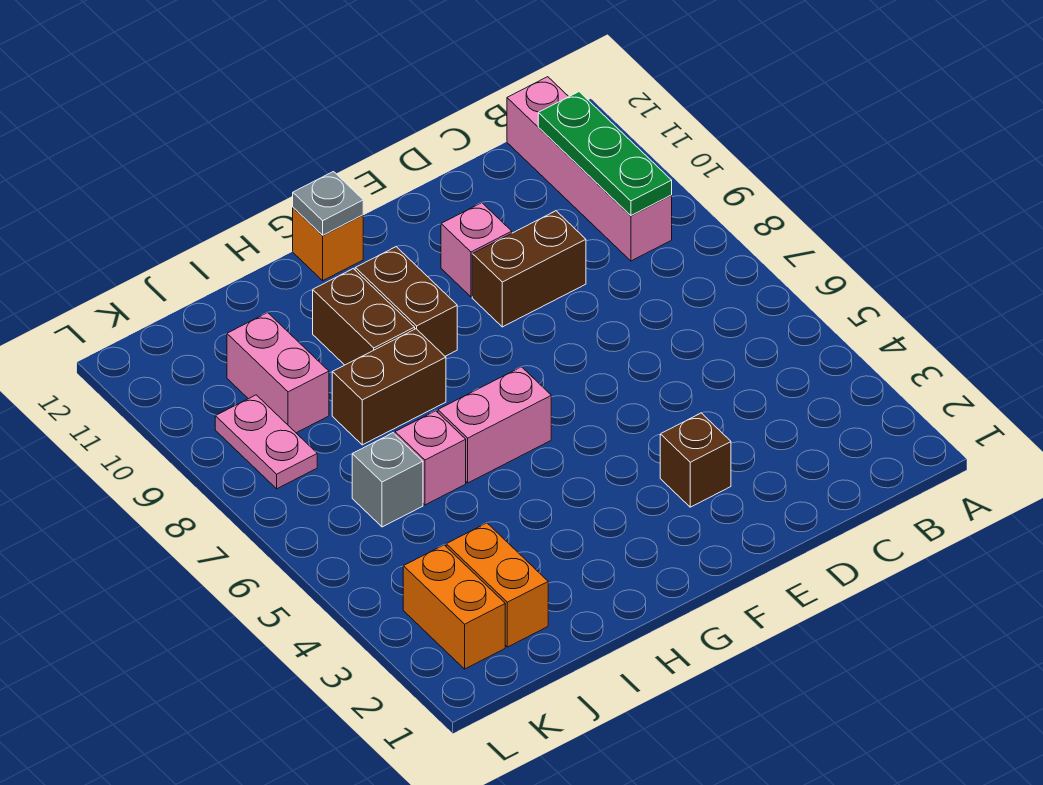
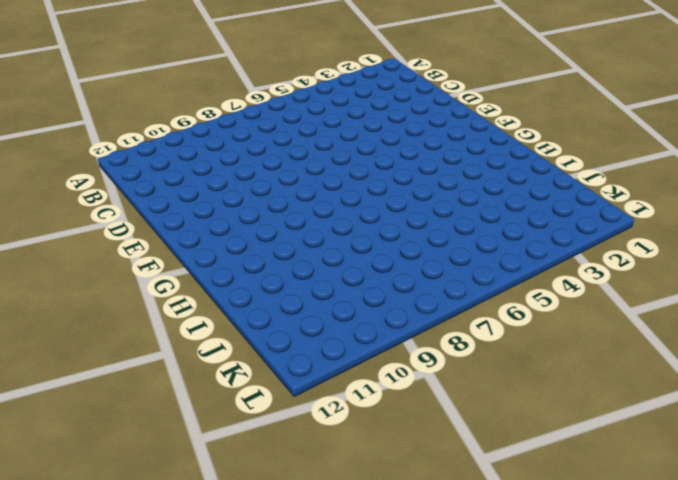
none -> pink brick B9:B12 level 1
none -> brown brick D9:E9 level 1
none -> brown brick E3 level 1

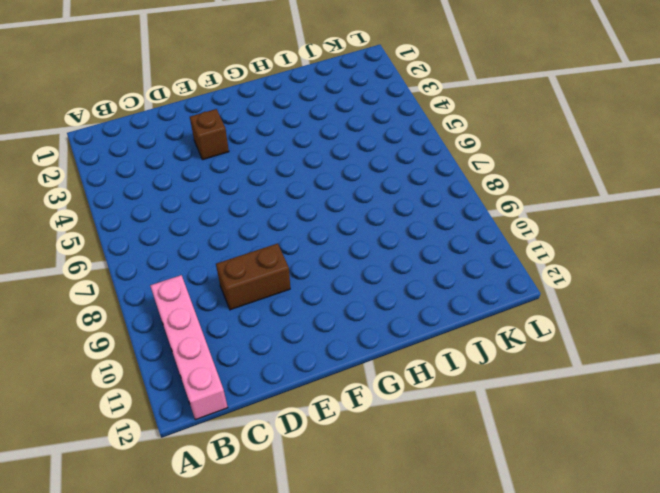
none -> pink brick E10 level 1
none -> pink brick G6:H6 level 1
none -> brown brick G9:G10 level 1

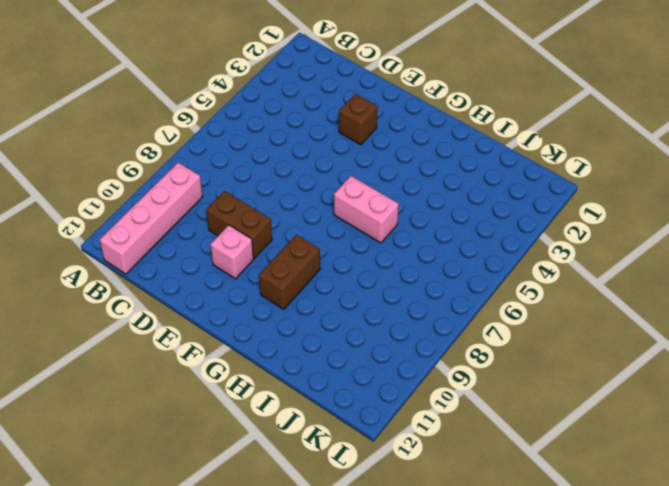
none -> orange brick G12 level 1
none -> brown brick H8:I8 level 1
none -> brown brick H9:H10 level 1

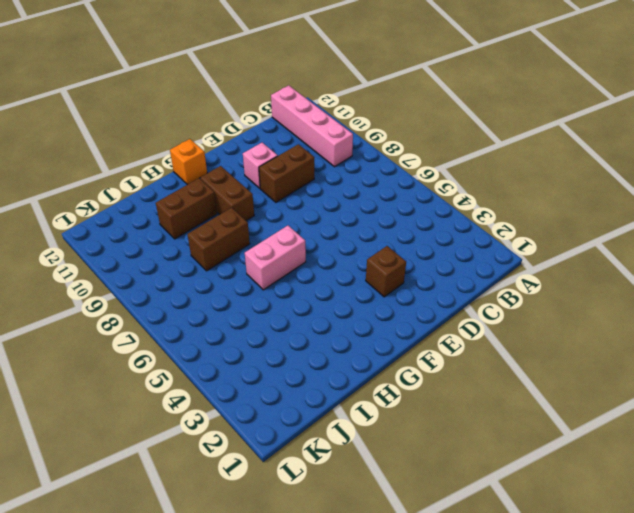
brown brick H10:I10 level 1 -> brown brick H9:H10 level 1
none -> pink brick I6 level 1
none -> orange brick J2:J3 level 1
none -> grey brick J6 level 1

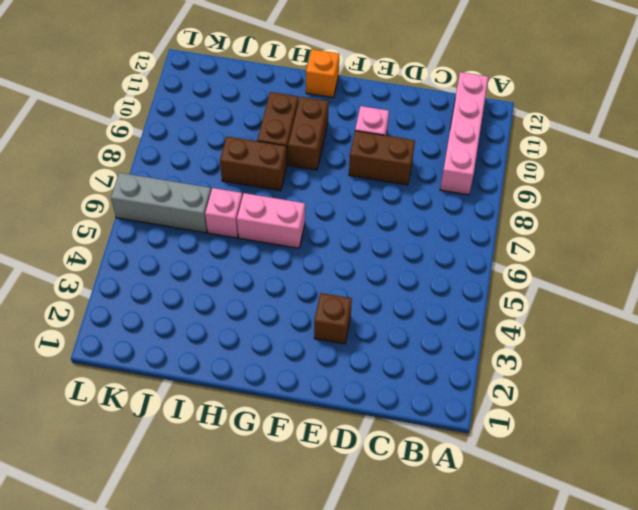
grey brick J6:L6 level 1 -> grey brick J6 level 1
none -> orange brick J2:J3 level 1
none -> pink brick J9:J10 level 1
none -> orange brick K2:K3 level 1

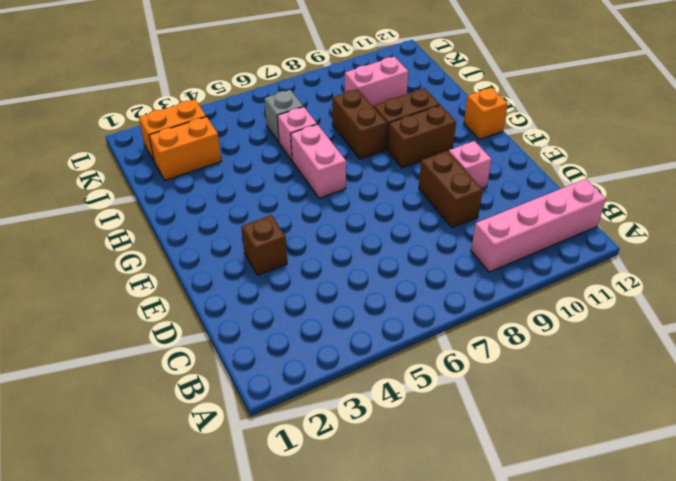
none -> pink plate K8:K9 level 1
none -> green plate B9:B11 level 2
none -> grey plate G12 level 2

